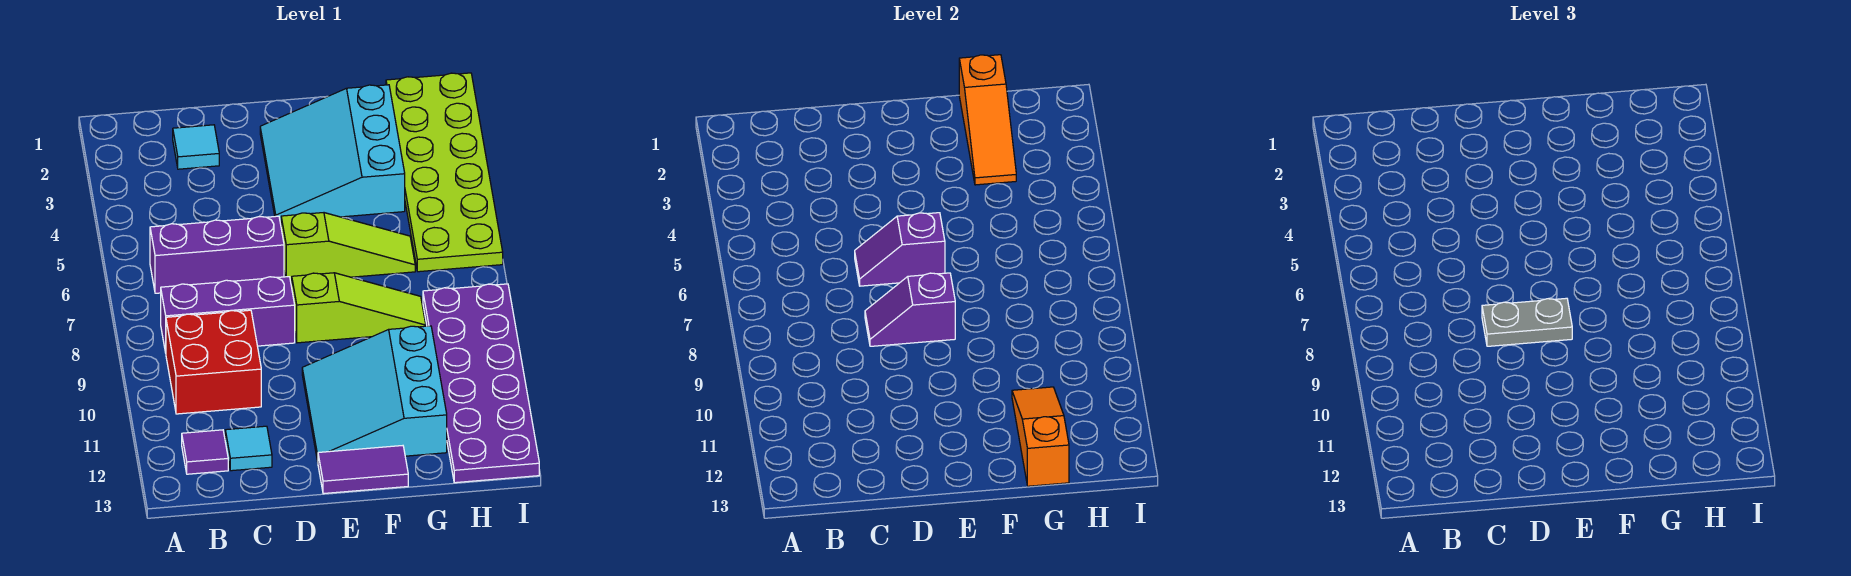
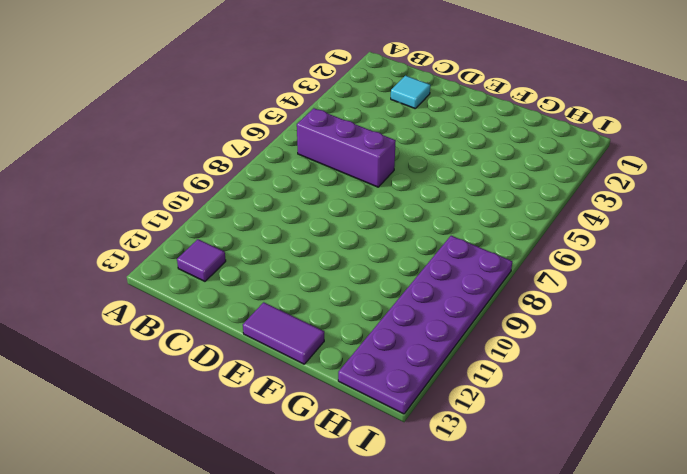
none -> purple brick B8:D8 level 1
none -> red brick B9:C10 level 1
none -> cyan tile C12 level 1

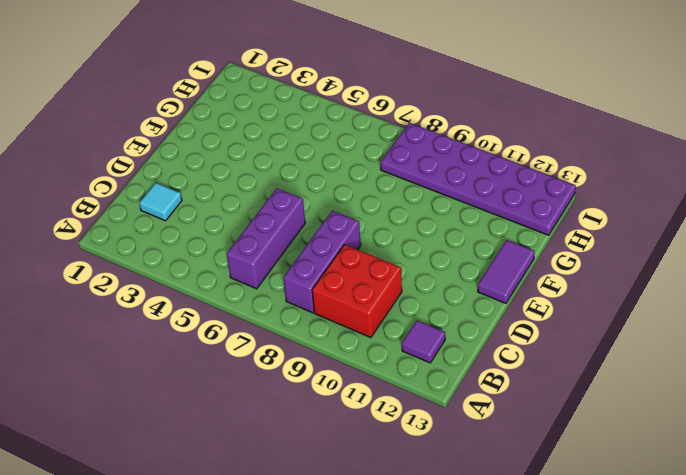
none -> cyan tile C12 level 1
none -> cyan slope E2:G4 level 1 top G
none -> lime slope E6:G6 level 1 top E

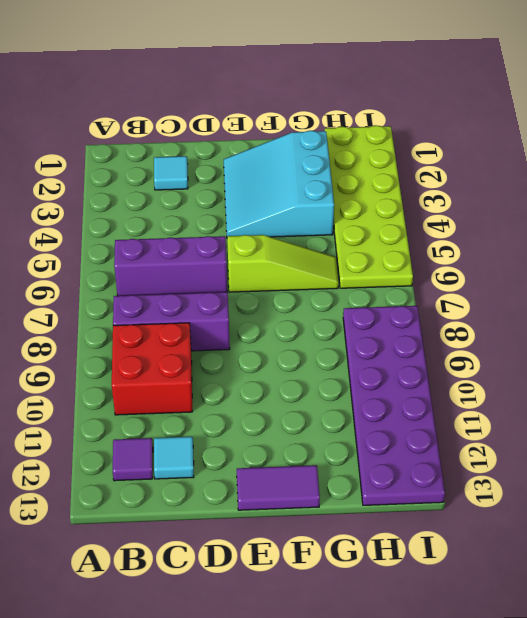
none -> lime slope E8:G8 level 1 top E
none -> cyan slope E10:G12 level 1 top G
none -> purple slope D6:E6 level 2 top E

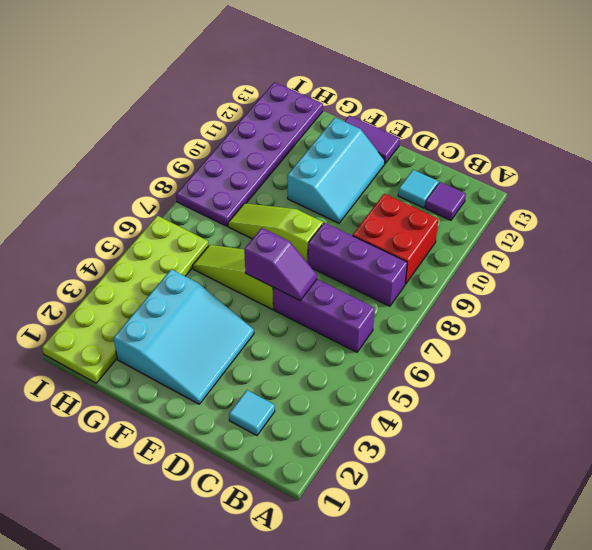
cyan slope E10:F12 level 1 top F -> cyan slope E10:G12 level 1 top G
none -> purple slope D8:E8 level 2 top E
none -> orange slope G1:G3 level 2 top 1
none -> orange slope G11:G13 level 2 top 13

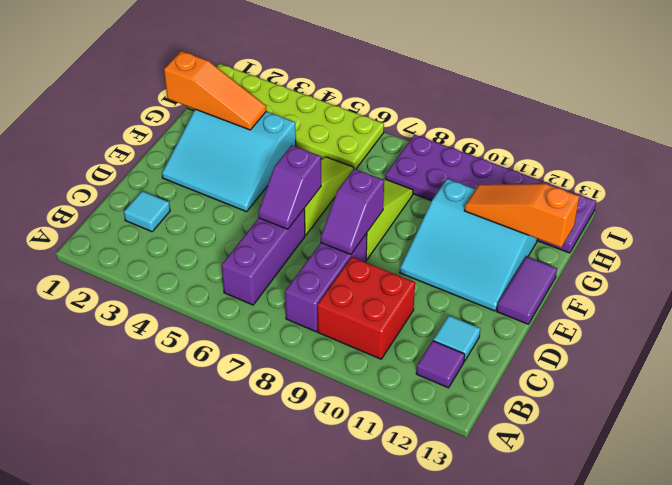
none -> grey plate D8:E8 level 3

